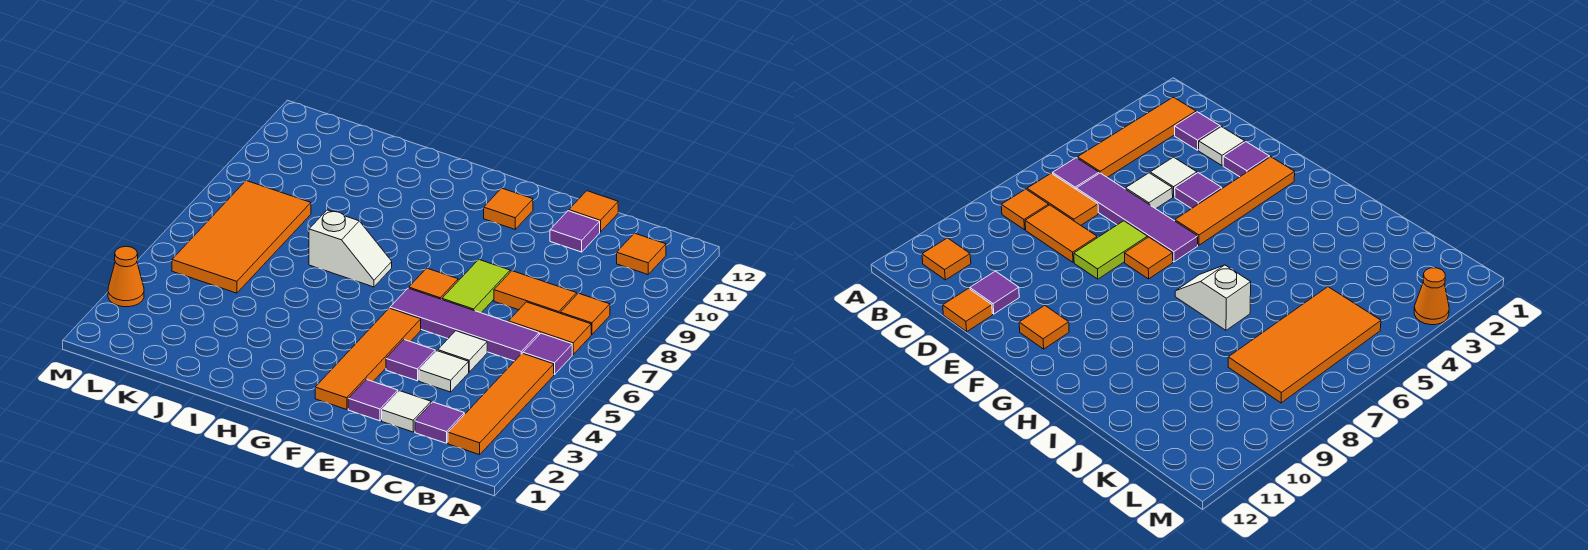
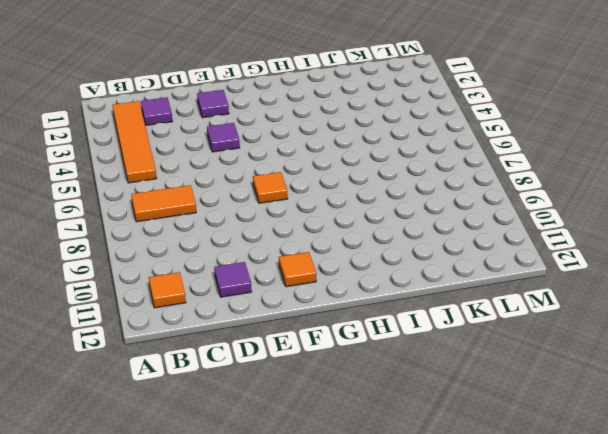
none -> purple tile B6 level 1
none -> orange tile B8 level 1
none -> purple tile C6:F6 level 1

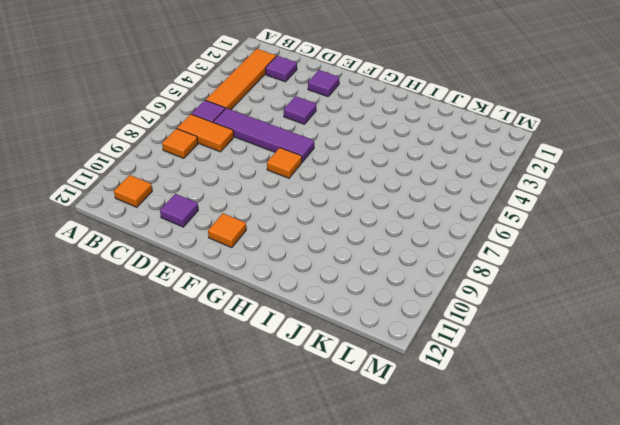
none -> orange tile C8:D8 level 1
none -> white tile D2 level 1
none -> white tile D4 level 1

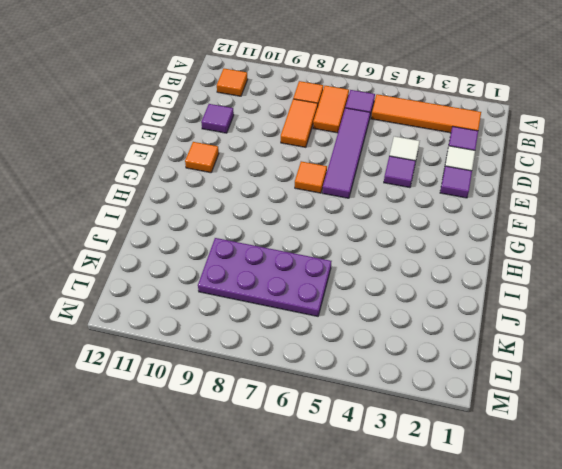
purple plate J6:K9 level 1 -> orange tile K5:L8 level 1
none -> white tile D5 level 1
none -> orange tile D12 level 1
none -> lime tile E7:E8 level 1

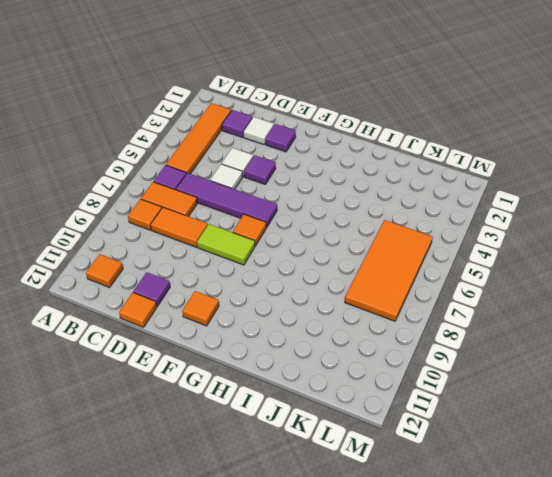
lime tile E8:F8 level 1 -> lime tile E7:E8 level 1
none -> orange tile F2:F5 level 1
none -> white slope H7:I7 level 1 top I
none -> orange cone M3 level 1

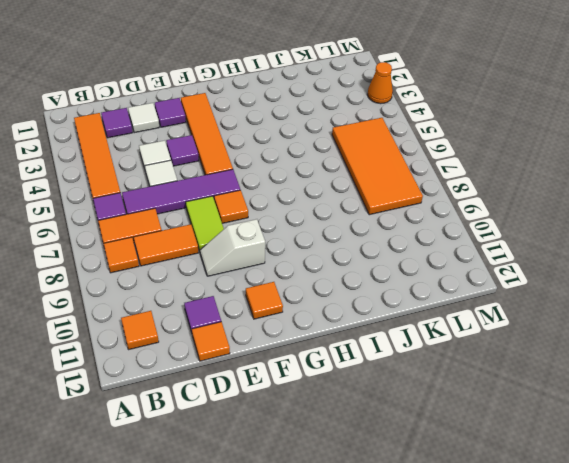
white slope E9:F9 level 1 top F -> white slope H7:I7 level 1 top I

